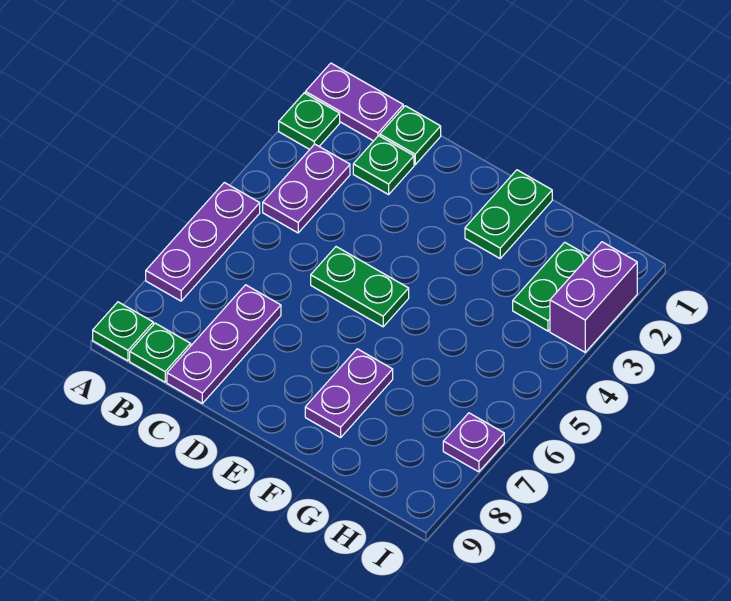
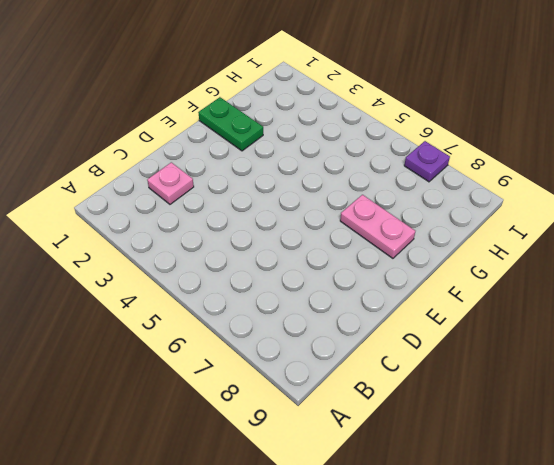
pink plate C2 level 1 -> green plate C2 level 1
pink plate F7:F8 level 1 -> purple plate F7:F8 level 1
none -> purple plate A1:B1 level 1
none -> green plate A2 level 1
none -> purple plate A5:A7 level 1

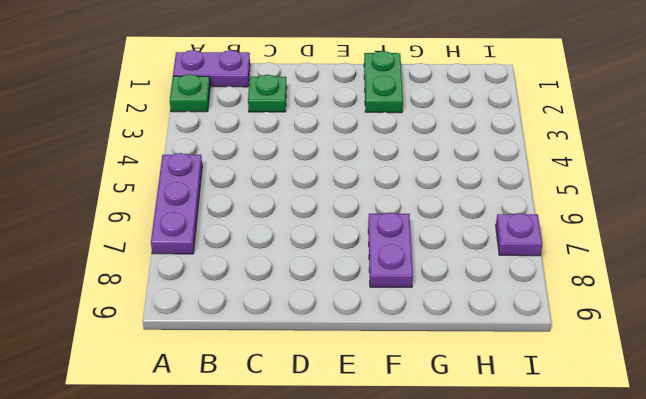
none -> green plate A9 level 1
none -> purple plate B3:B4 level 1
none -> green plate B9 level 1

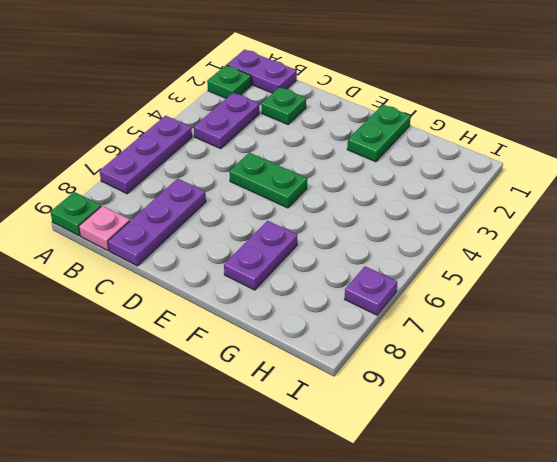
pink plate B9 level 1 -> green plate B9 level 1
none -> green plate C1 level 1
none -> green plate H2:H3 level 1
none -> purple brick I2:I3 level 1

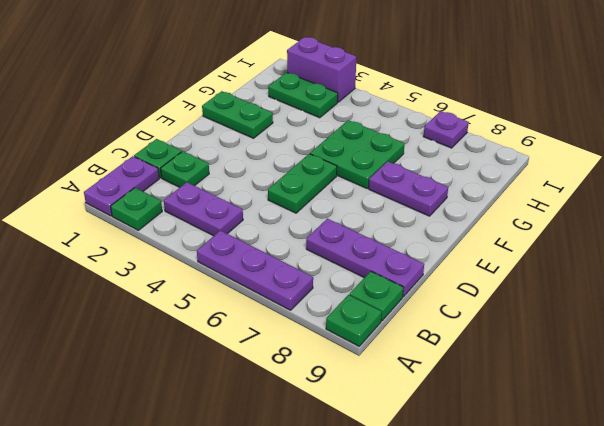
green plate F5:G6 level 1 -> none

